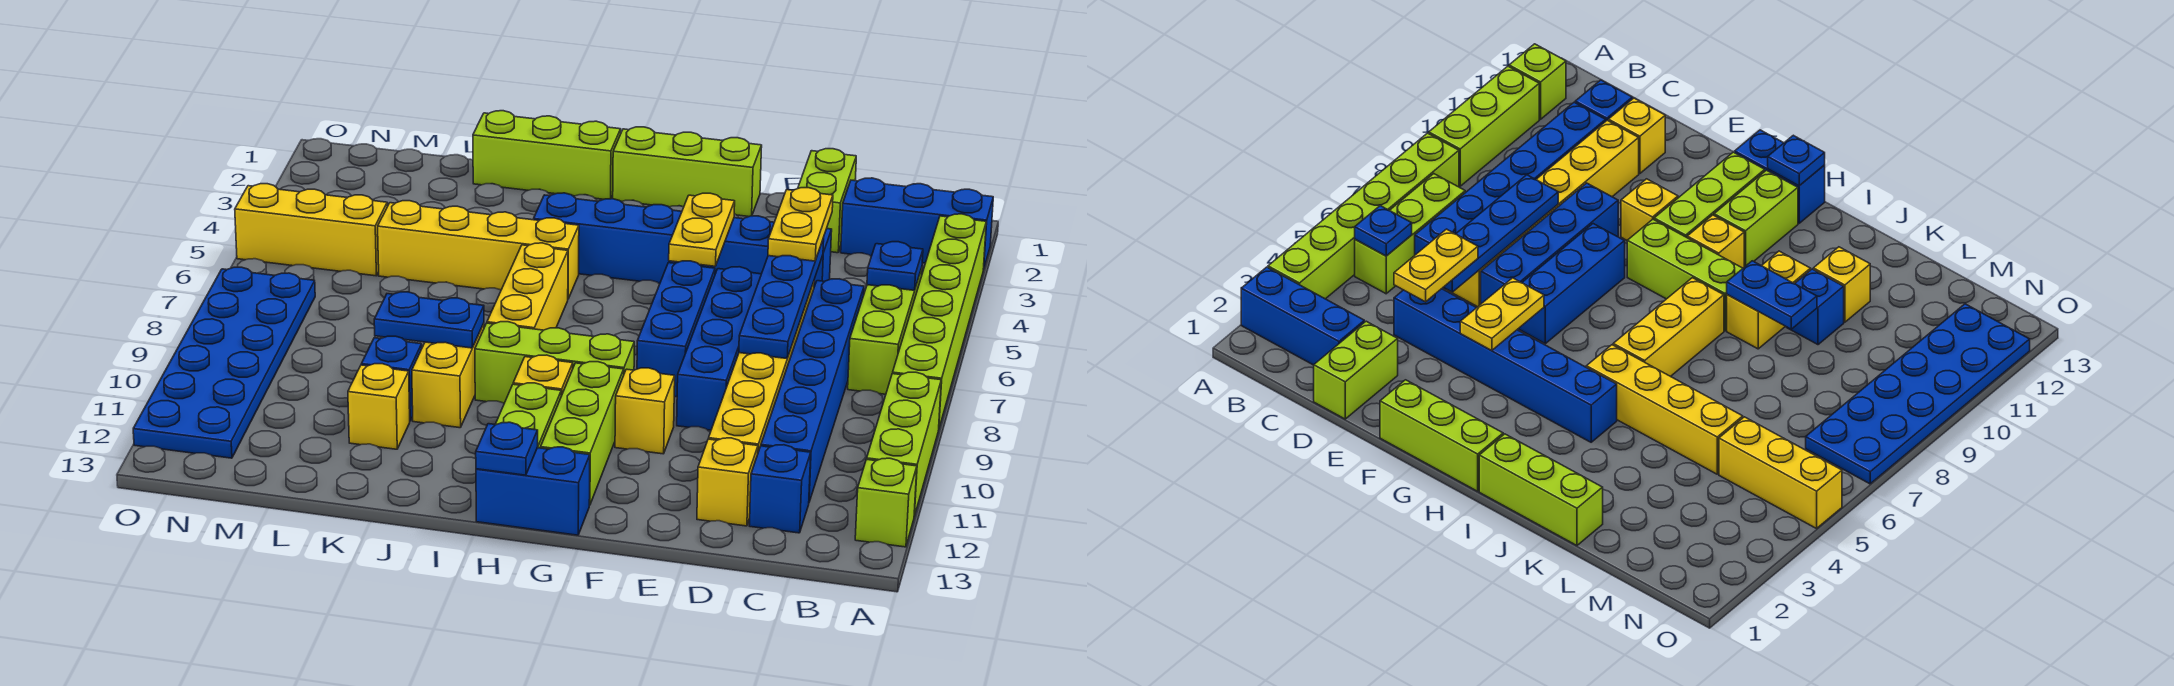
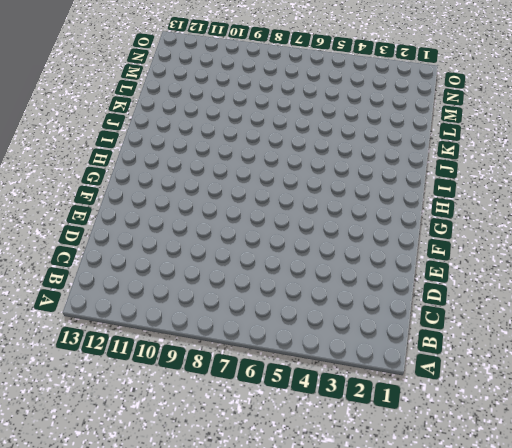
none -> blue brick A2:C2 level 1
none -> lime brick A3:A8 level 1
none -> lime brick A9:A11 level 1
none -> lime brick A12 level 1

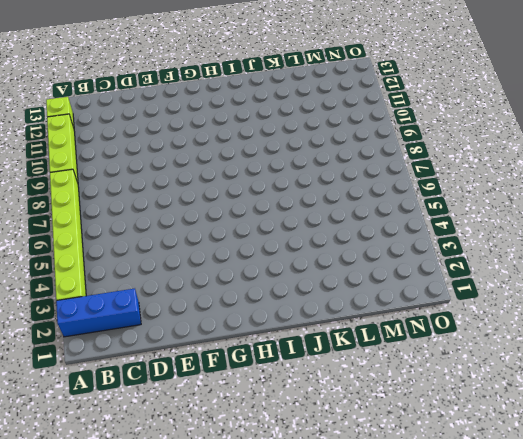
none -> lime brick B5:B7 level 1
none -> blue brick C6:C11 level 1
none -> blue brick C12 level 1
none -> lime brick D1:D2 level 1

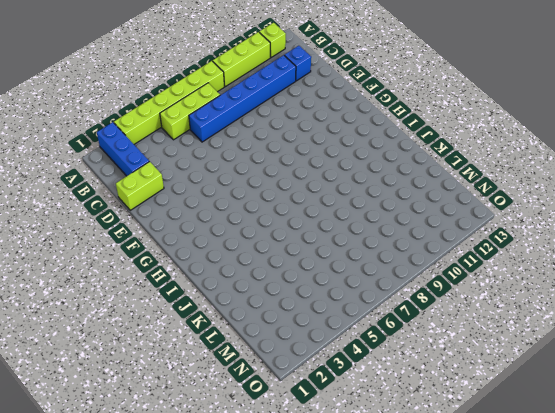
none -> blue brick D4:I4 level 1
none -> yellow brick D6:D11 level 1
none -> yellow brick D12 level 1
none -> blue brick E6:E9 level 1

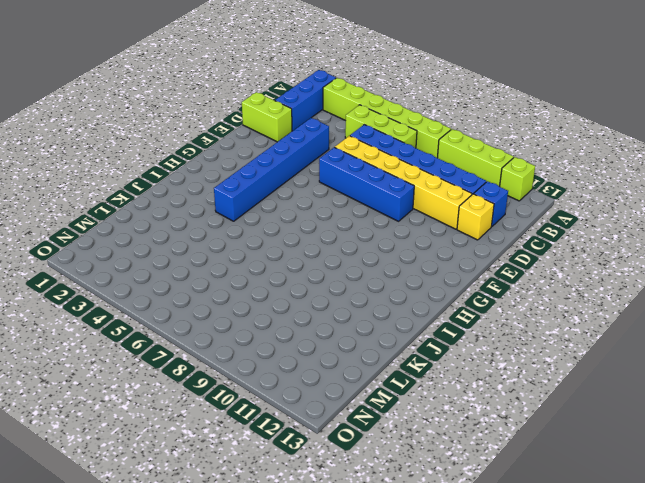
none -> lime brick F1:H1 level 1
none -> blue brick F6:F8 level 1
none -> yellow brick F10 level 1
none -> lime brick G9:I9 level 1

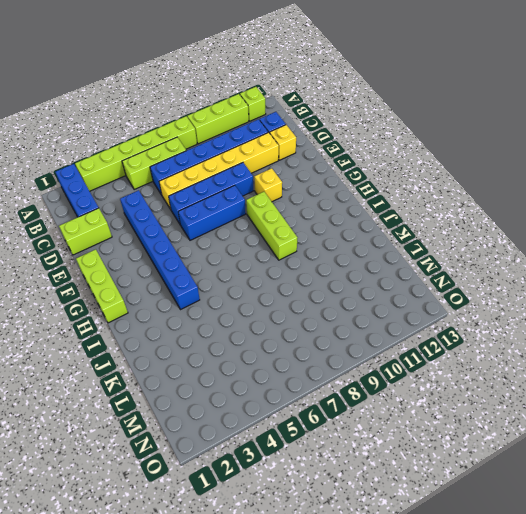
none -> lime brick G10:G12 level 1
none -> blue brick G13:H13 level 1
none -> yellow brick H10 level 1
none -> lime brick H11:H12 level 1

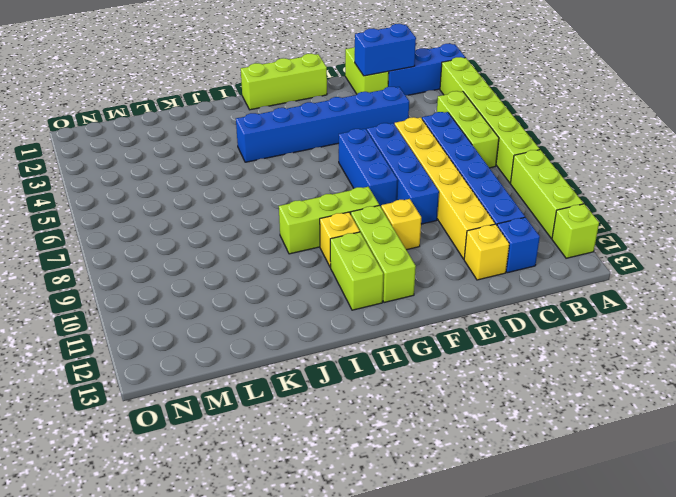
blue brick C2:D2 level 2 -> blue brick G13:H13 level 1
none -> lime brick I1:K1 level 1
none -> yellow brick I5:L5 level 1
none -> yellow brick I6:I8 level 1
none -> yellow brick J9:J10 level 1

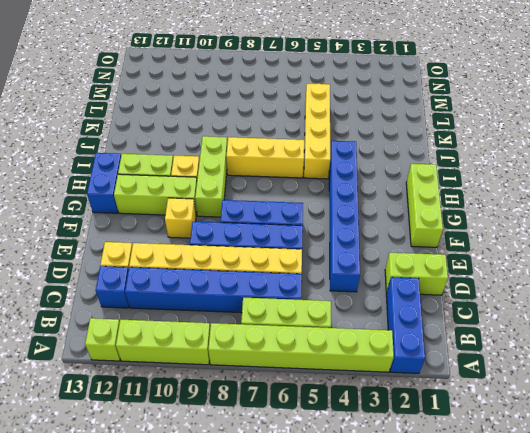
none -> lime brick I1:K1 level 1
none -> yellow brick J9:J10 level 1
none -> blue brick K10 level 1
none -> yellow brick K11 level 1

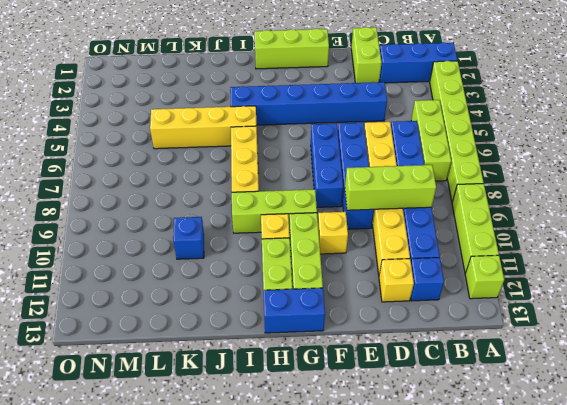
lime brick C9:E9 level 2 -> lime brick I1:K1 level 1
none -> yellow brick J9:J10 level 1
none -> yellow brick K11 level 1
none -> yellow brick M5:O5 level 1
none -> blue plate N7:O12 level 1

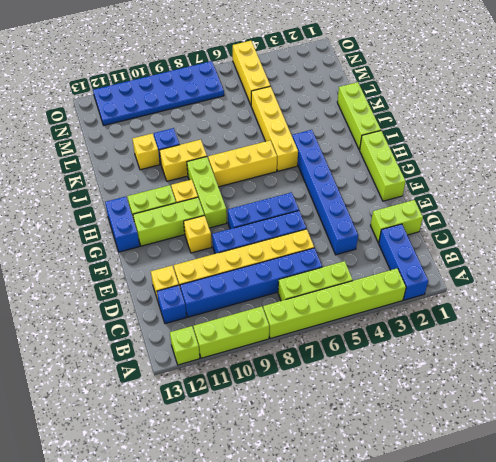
none -> blue plate B5 level 2
none -> blue plate D5:D8 level 2
none -> yellow plate F4:F5 level 2
none -> blue plate H13 level 2

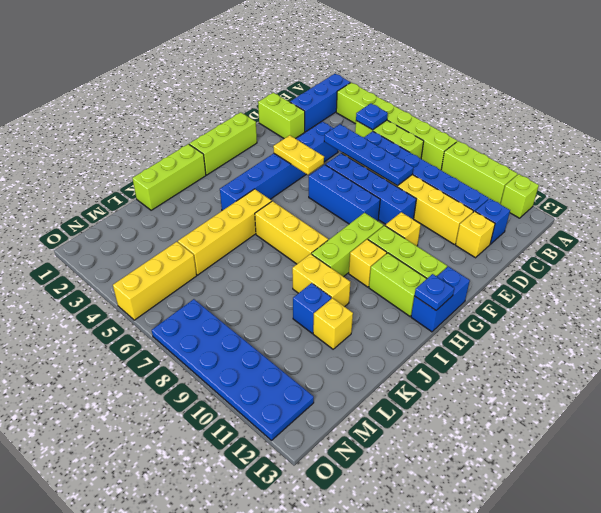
none -> blue plate J9:K9 level 2
none -> yellow plate D4:D5 level 3

